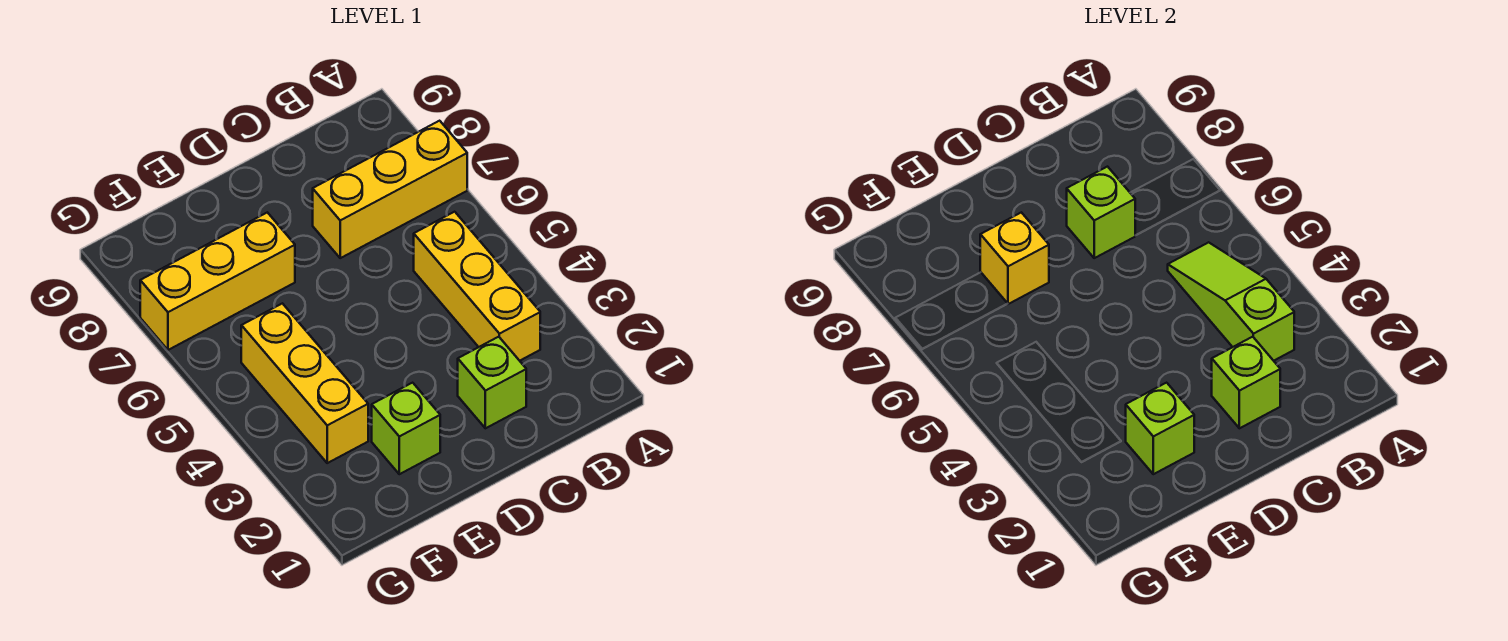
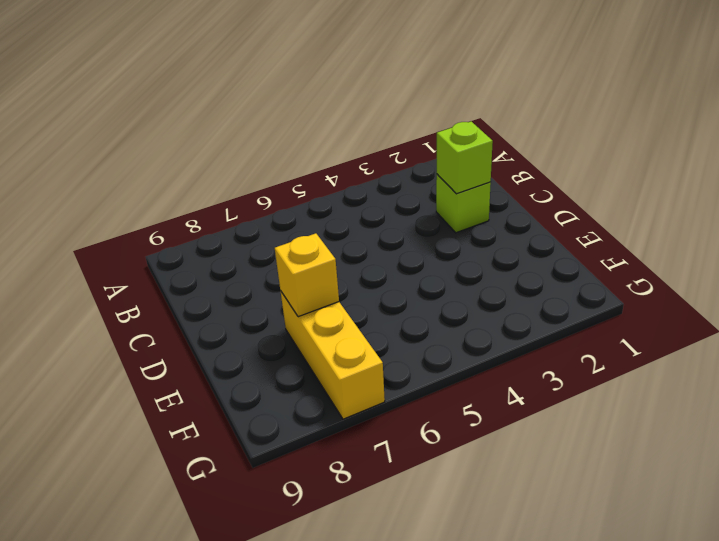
none -> yellow brick A7:C7 level 1
none -> yellow brick B3:B5 level 1

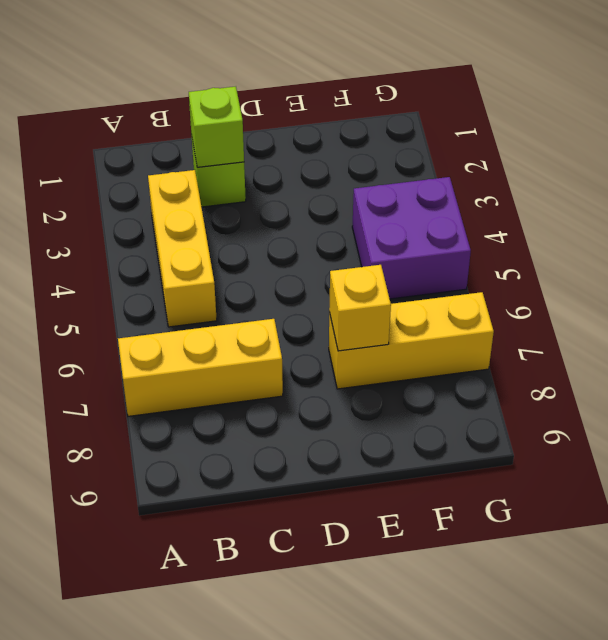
purple brick F4:G5 level 1 -> yellow brick F3:F5 level 1
none -> lime brick E2 level 1
none -> lime slope B3:B5 level 2 top 3

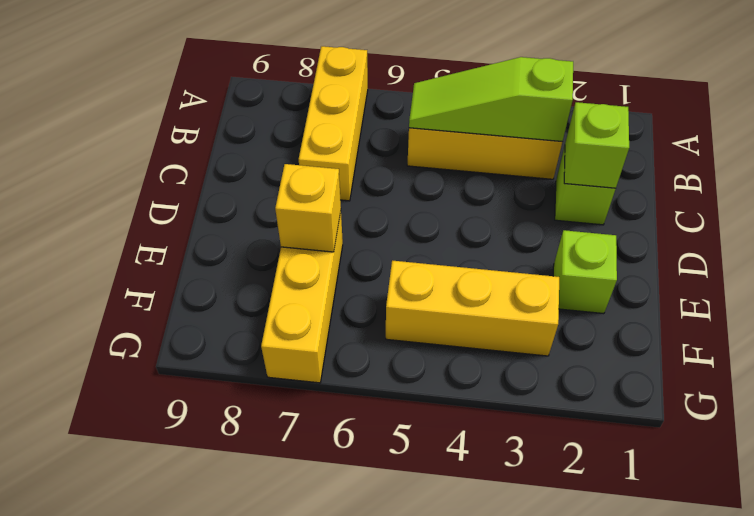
none -> lime brick C7 level 2
none -> lime brick E2 level 2

